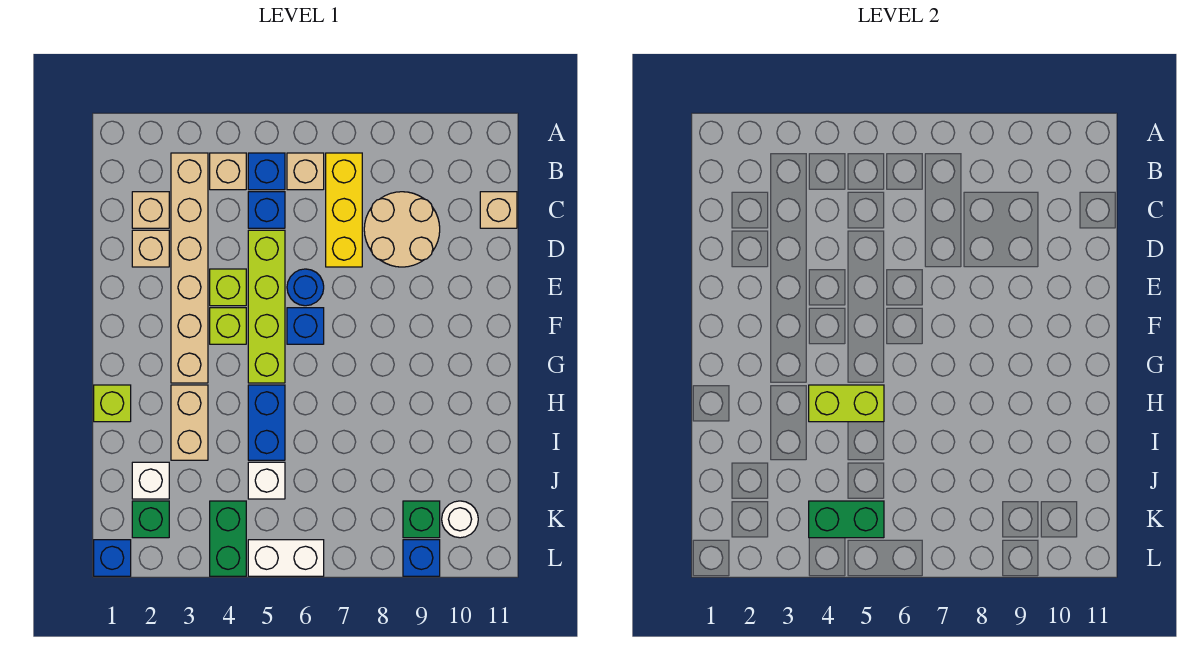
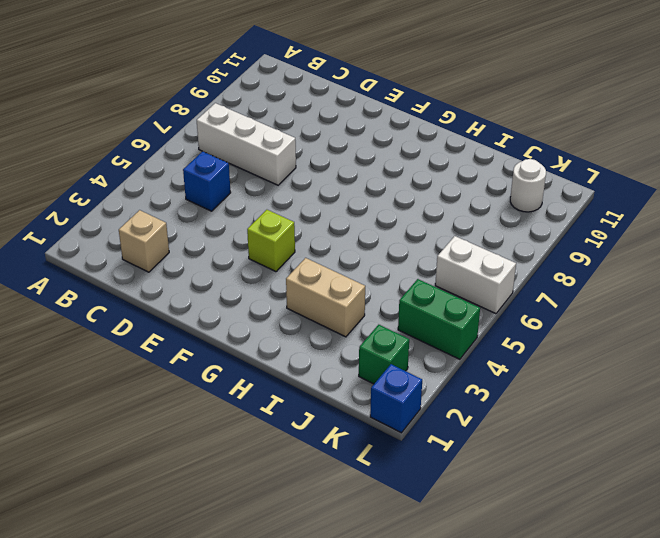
white brick B7:D7 level 1 -> yellow brick B7:D7 level 1
white brick K6:L6 level 1 -> white brick L5:L6 level 1
none -> tan brick B3:G3 level 1
none -> tan brick B4 level 1
none -> blue brick B5 level 1

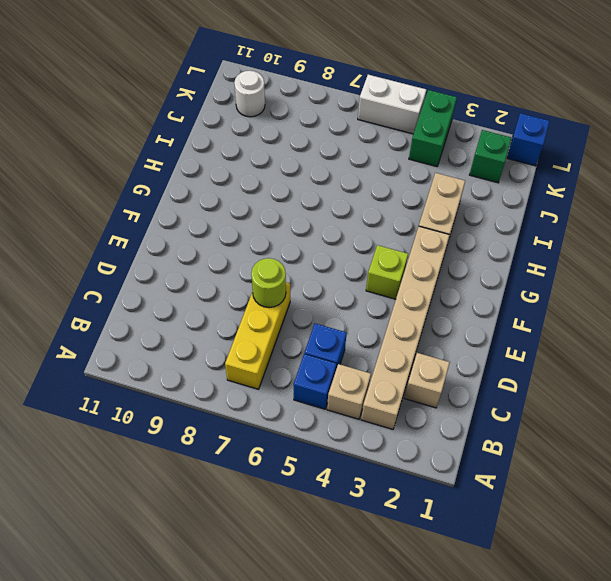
lime round brick D7 level 2 -> none
none -> tan brick B6 level 1
none -> tan round brick C8:D9 level 1
none -> tan brick C11 level 1

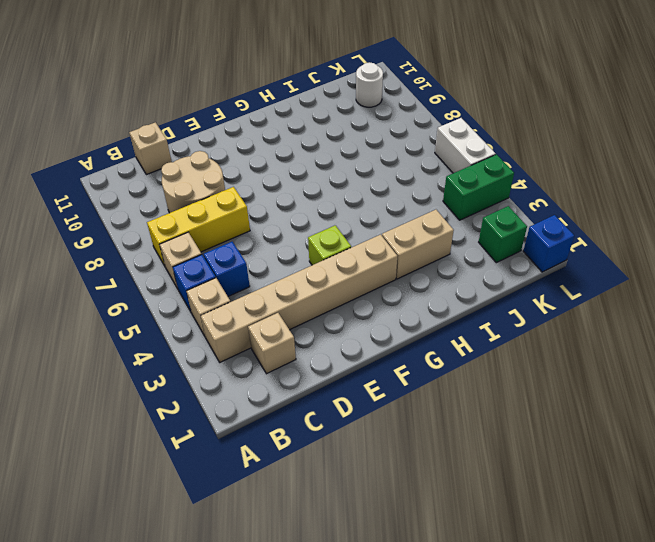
none -> tan brick D2 level 1
none -> lime brick D5:G5 level 1
none -> lime brick E4 level 1

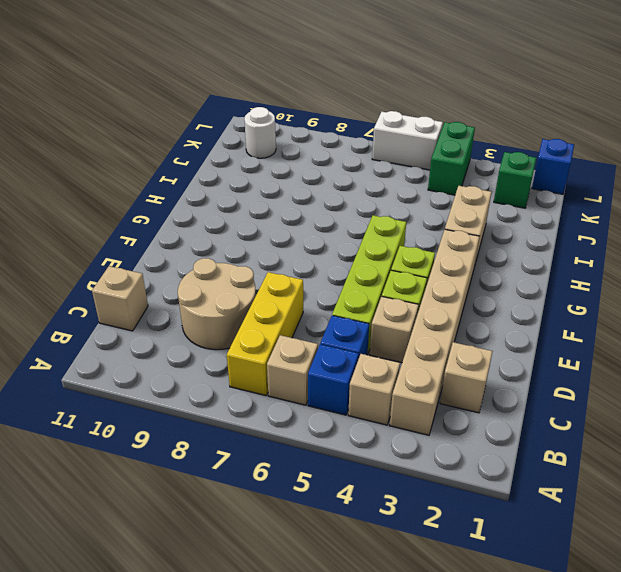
tan brick D4 level 1 -> tan brick D2 level 1
none -> blue round brick E6 level 1
none -> blue brick F6 level 1
none -> lime brick H1 level 1

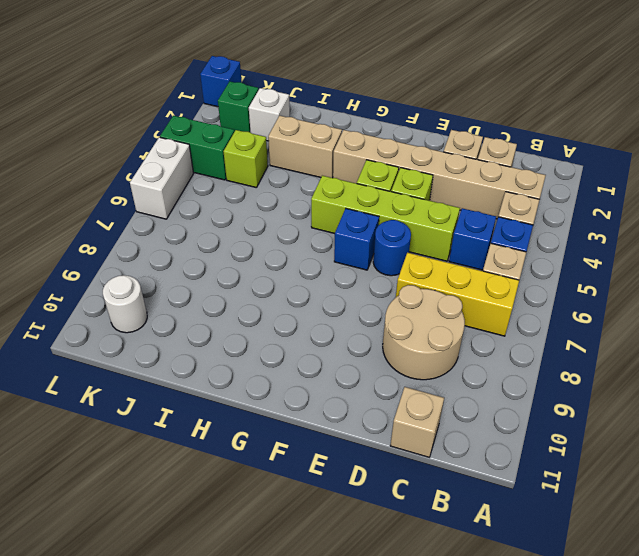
lime brick J4 level 1 -> lime brick H1 level 1
none -> blue brick H5:I5 level 1
none -> white brick J5 level 1
none -> green brick K9 level 1

